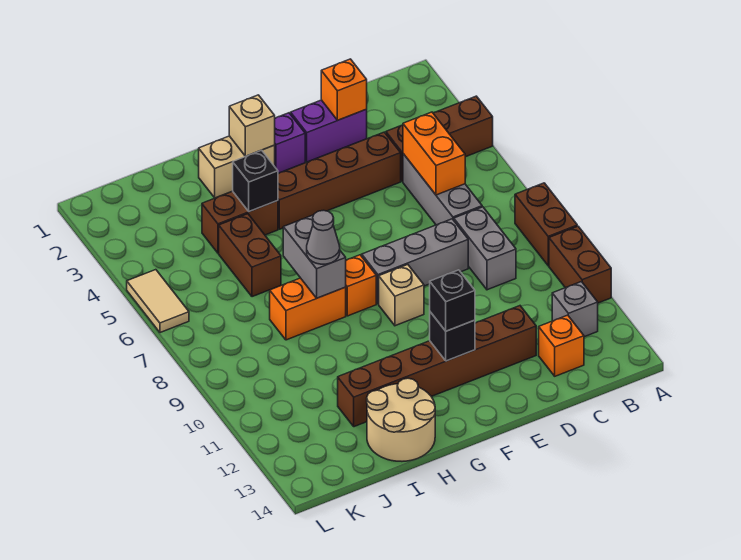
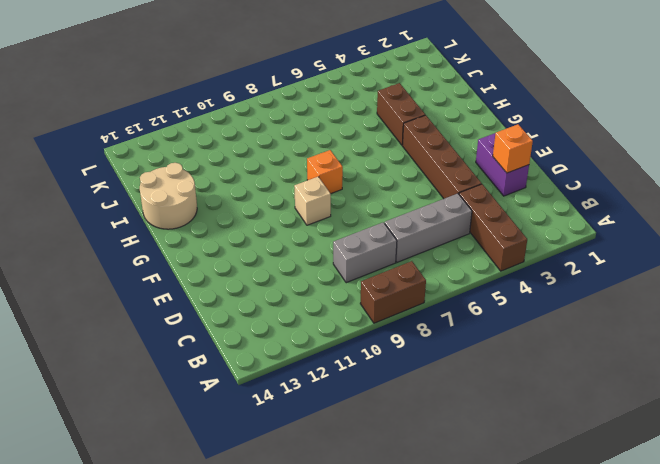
none -> brown brick A10:A11 level 1
none -> grey brick B12 level 1
none -> orange brick C13 level 1

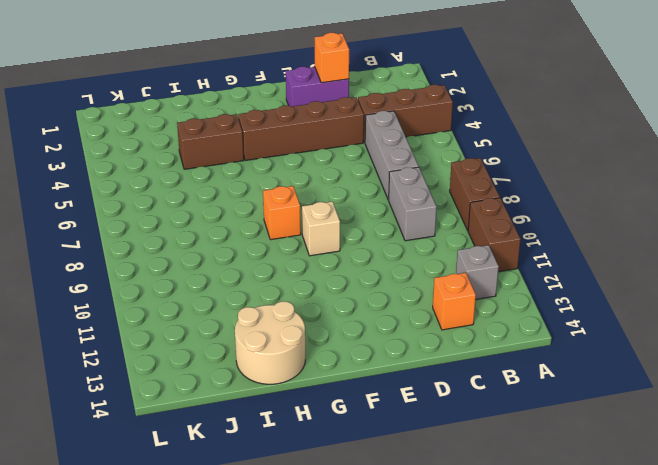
none -> grey brick D8:F8 level 1
none -> brown brick D12:I12 level 1
none -> purple brick F2 level 1

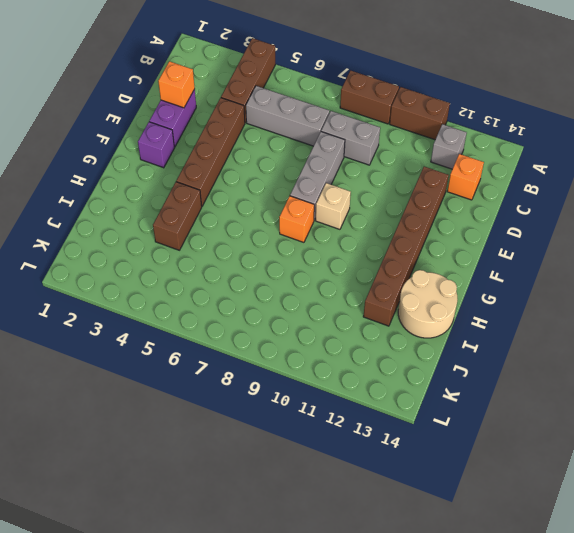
none -> tan brick G2:H2 level 1
none -> orange brick H8:I8 level 1
none -> brown brick I5:I6 level 1

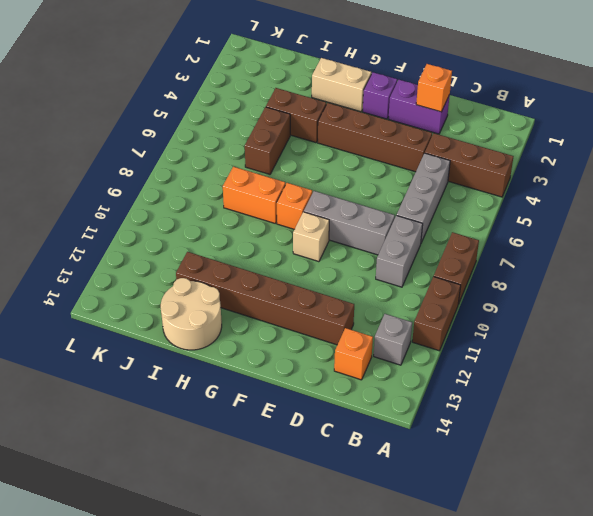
none -> tan tile L5:L6 level 1
none -> orange brick C5:C6 level 2
none -> black brick F12 level 2

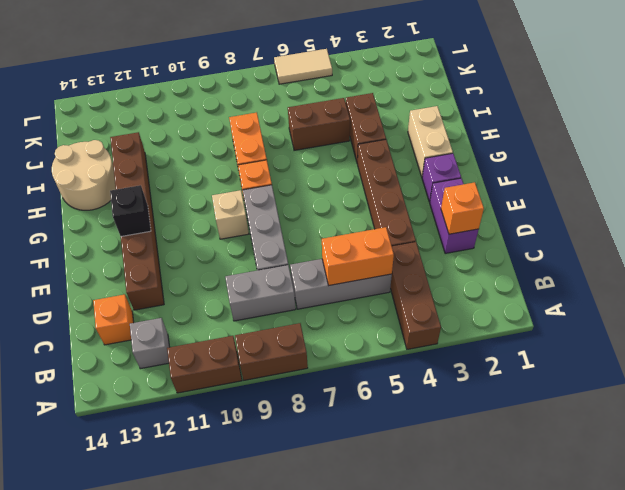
none -> tan brick G2 level 2
none -> black brick H4 level 2
none -> grey brick H7:H8 level 2

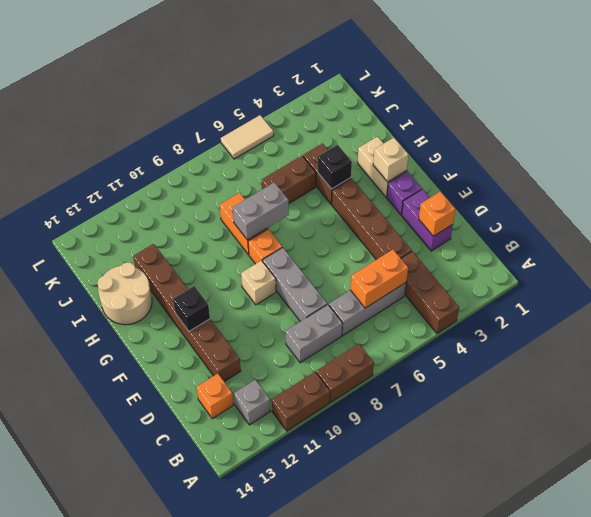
none -> black brick F12 level 3
none -> grey cone H8 level 3

